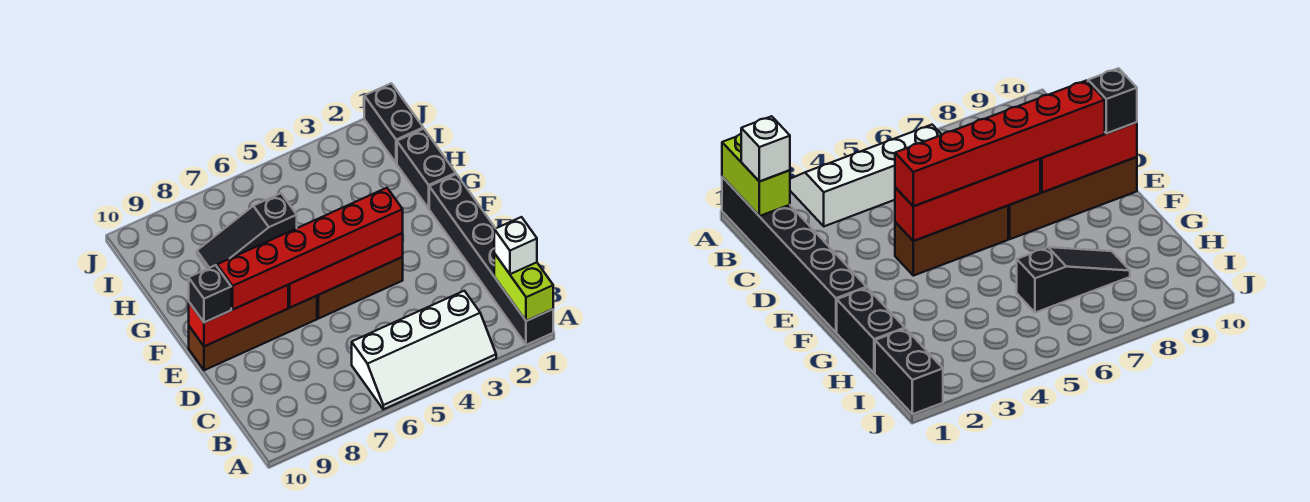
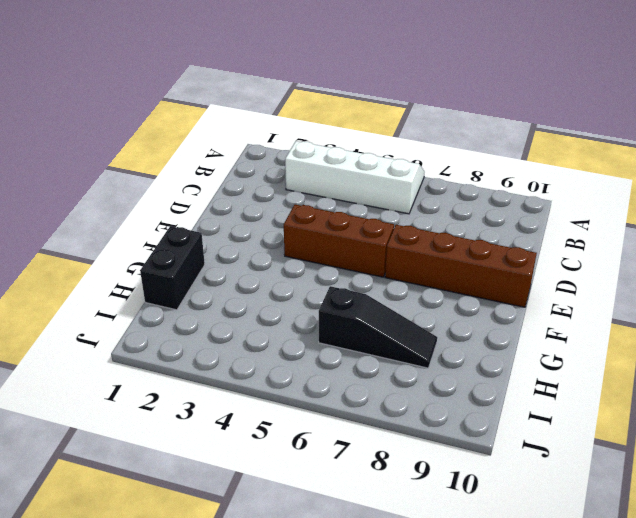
none -> black brick A1:F1 level 1
none -> black brick I1:J1 level 1
none -> lime brick A1:B1 level 2

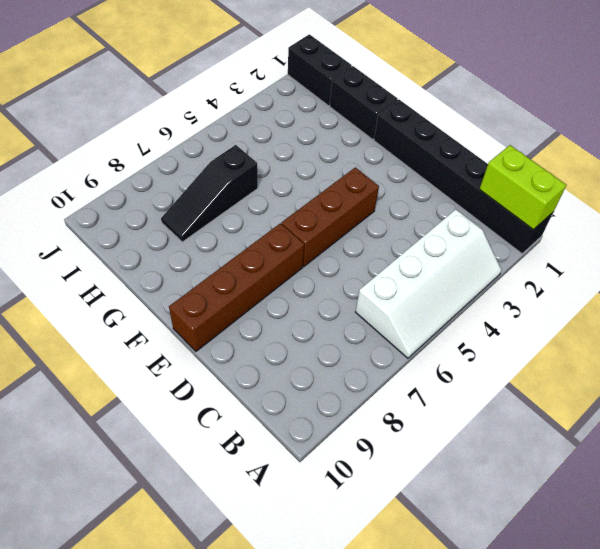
none -> red brick E4:E7 level 2
none -> red brick E8:E10 level 2
none -> white brick B1 level 3

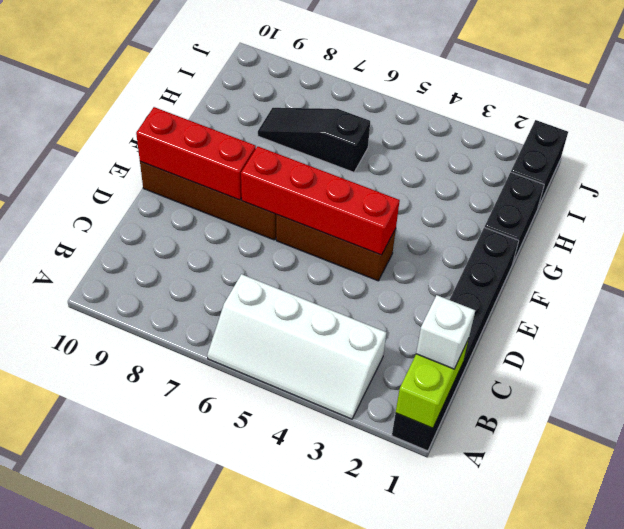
none -> red brick E4:E9 level 3
none -> black brick E10 level 3

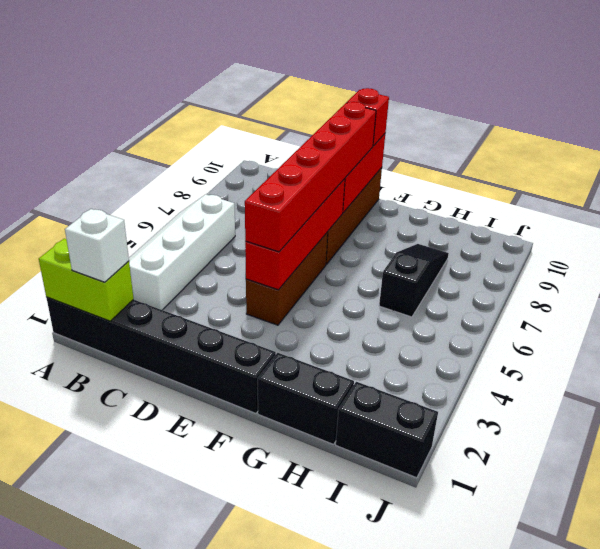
red brick E10 level 3 -> black brick E10 level 3

